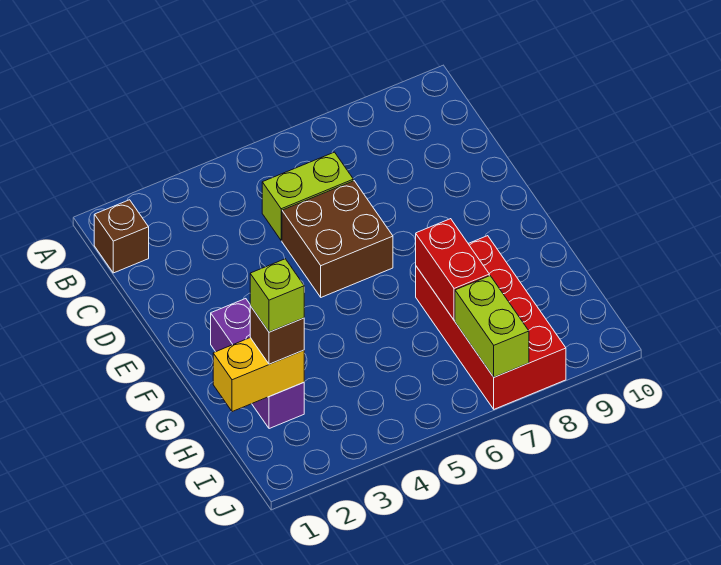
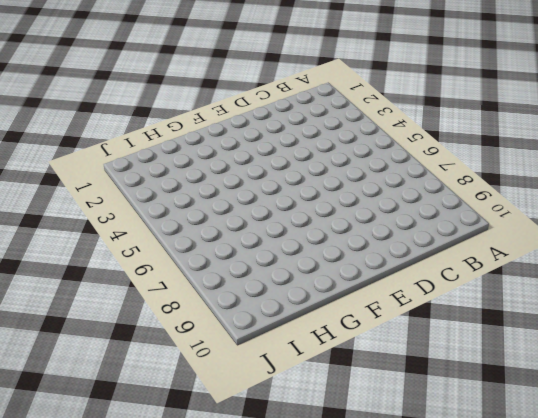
none -> brown brick B1 level 1
none -> lime brick C5:C6 level 1

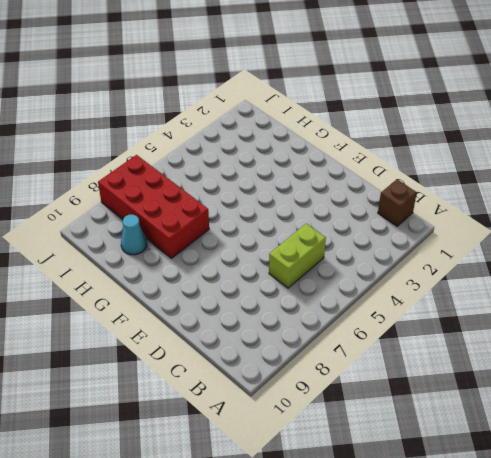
cyan cone H9 level 1 -> none
none -> brown brick D5:E6 level 1
none -> purple brick F2:H2 level 1

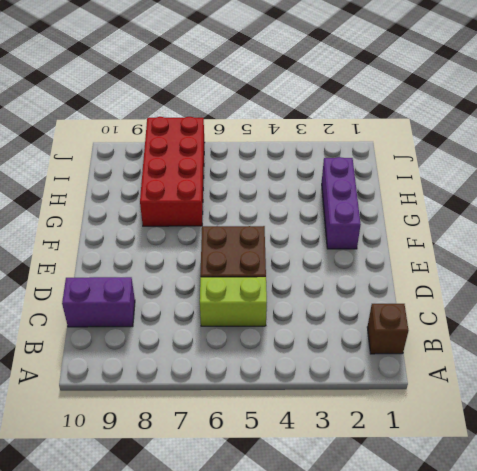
purple brick C9:C10 level 1 -> none
none -> red brick G7:H7 level 2
none -> yellow brick H1:H2 level 2

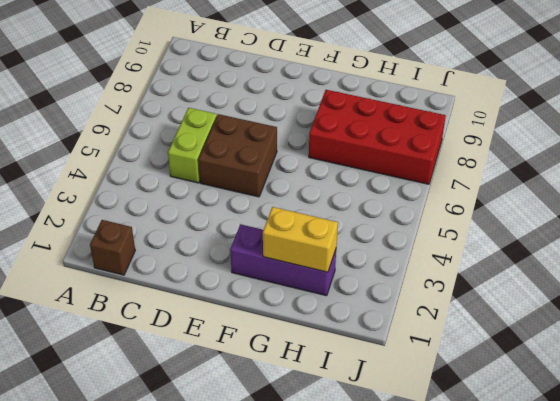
yellow brick G2:H2 level 2 -> yellow brick H1:H2 level 2
none -> red brick G7:H7 level 2
none -> lime brick I7:J7 level 2

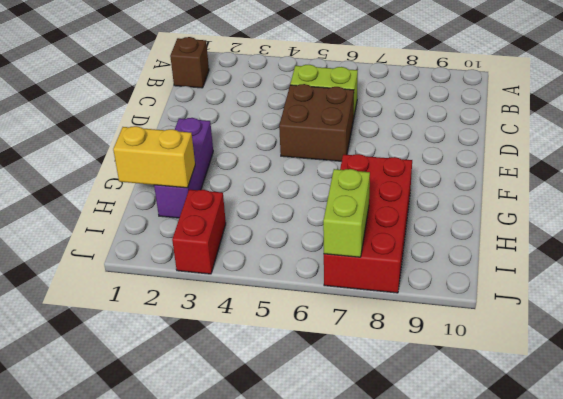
red brick I3:J3 level 1 -> red brick G7:H7 level 2
none -> brown brick H2 level 3
none -> lime brick H2 level 4

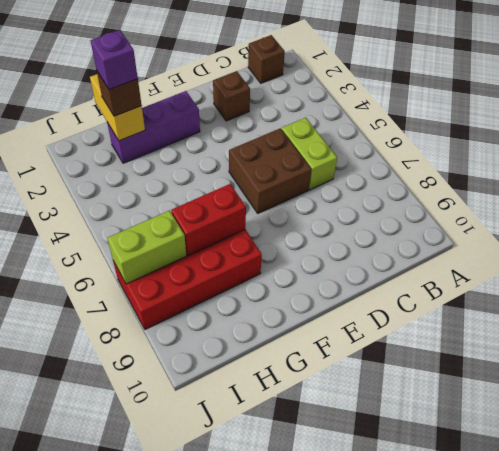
brown brick D2 level 1 -> none
purple brick H2 level 4 -> lime brick H2 level 4

